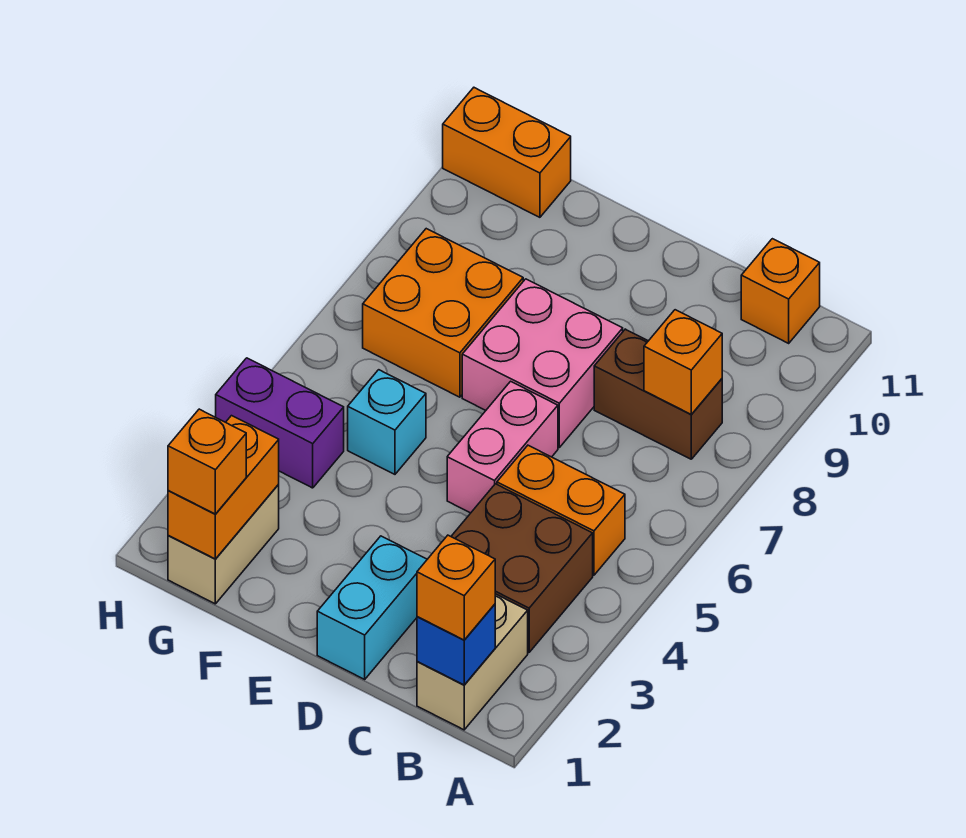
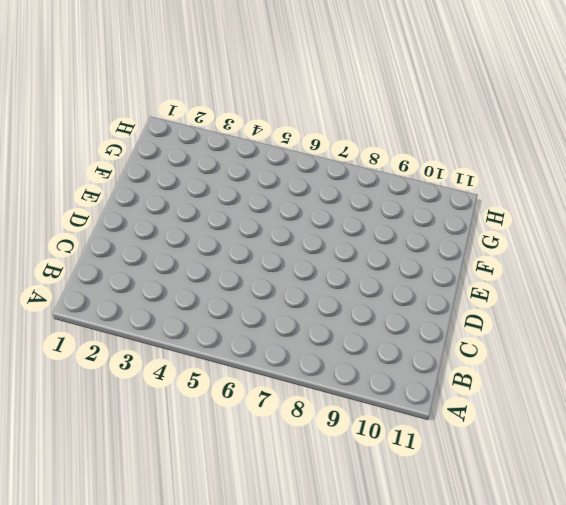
none -> tan brick B1:B2 level 1
none -> brown brick B3:C4 level 1
none -> orange brick B5:C5 level 1

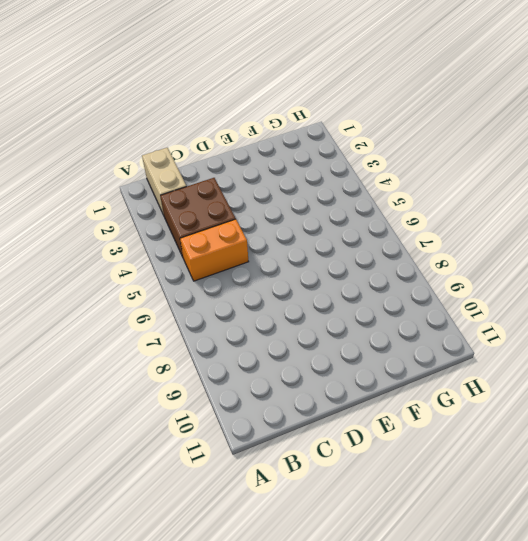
none -> brown brick B8:C8 level 1
none -> orange brick B11 level 1
none -> cyan brick D1:D2 level 1

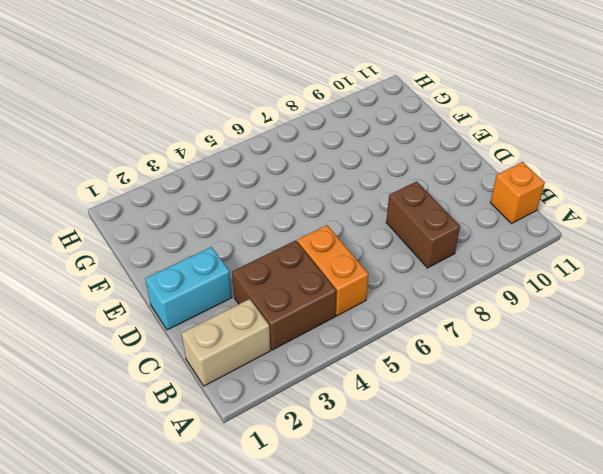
none -> pink brick D5:D6 level 1
none -> pink brick D7:E8 level 1
none -> cyan brick F5 level 1

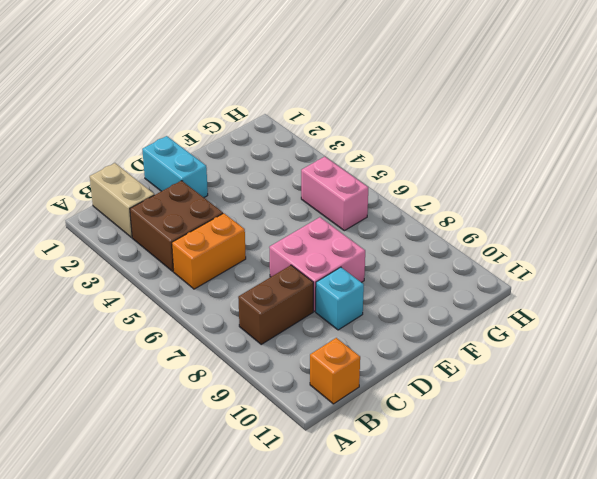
cyan brick D9 level 1 -> cyan brick F5 level 1
pink brick G5:G6 level 1 -> pink brick D5:D6 level 1
none -> orange brick F7:G8 level 1
none -> tan brick G1:G2 level 1
none -> purple brick G4:H4 level 1

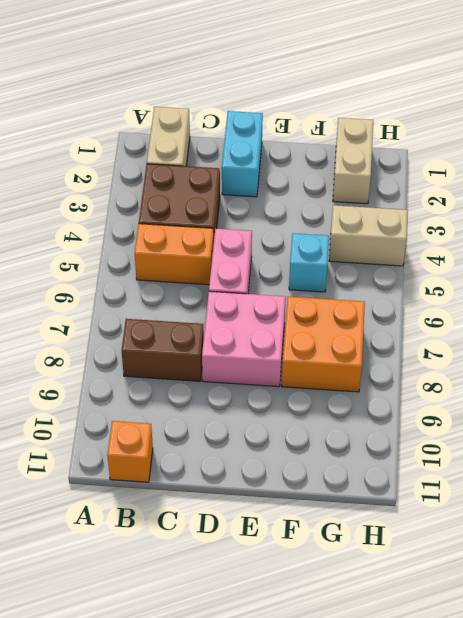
tan brick G4:H4 level 1 -> purple brick G4:H4 level 1
none -> orange brick G11:H11 level 1
none -> blue brick B1 level 2
none -> orange brick B8 level 2

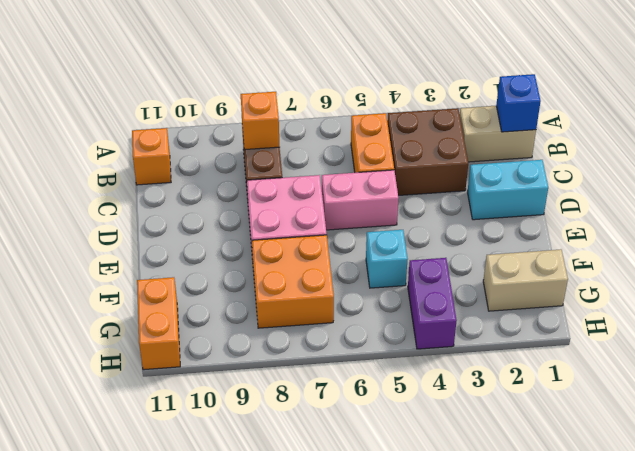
none -> orange brick G1:G2 level 2
none -> orange brick B1 level 3
none -> orange brick G1 level 3

